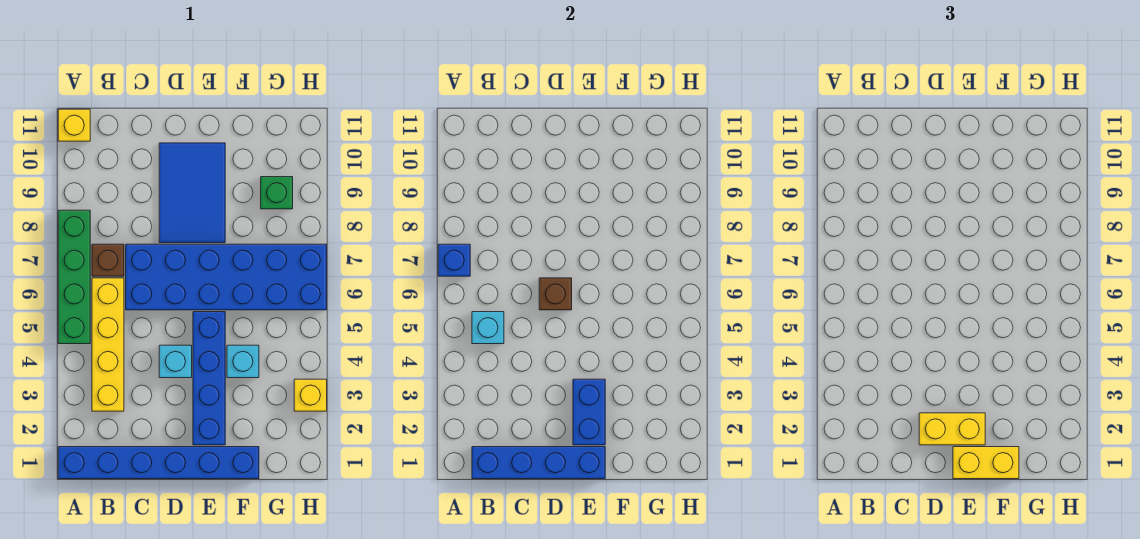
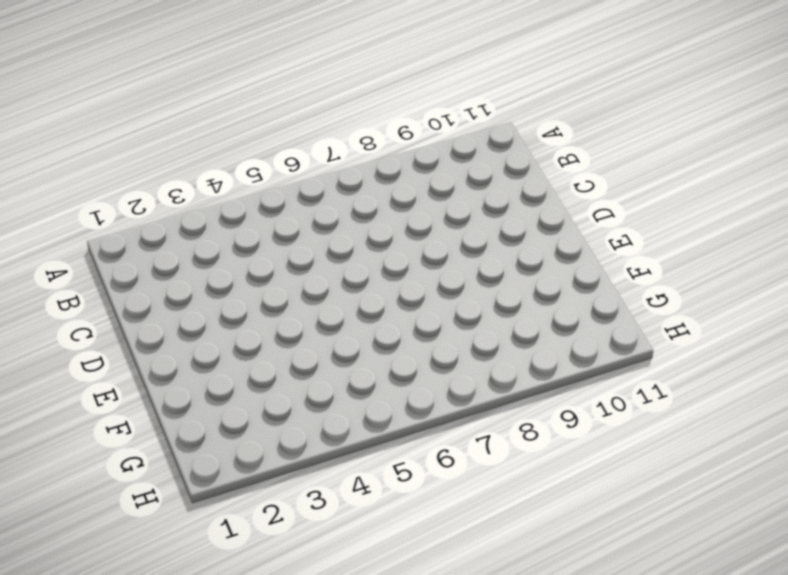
none -> blue brick A1:F1 level 1
none -> green brick A5:A8 level 1
none -> yellow brick A11 level 1

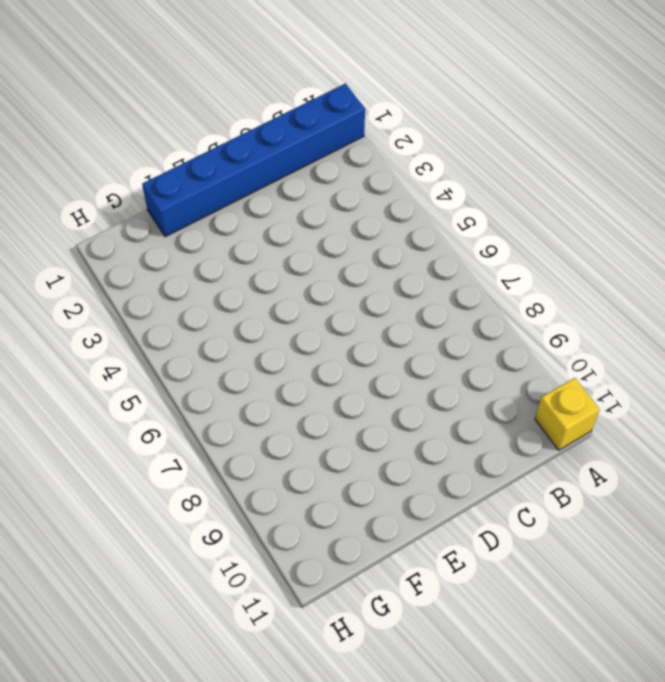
none -> green brick A5:A8 level 1
none -> yellow brick B3:B6 level 1
none -> brown brick B7 level 1

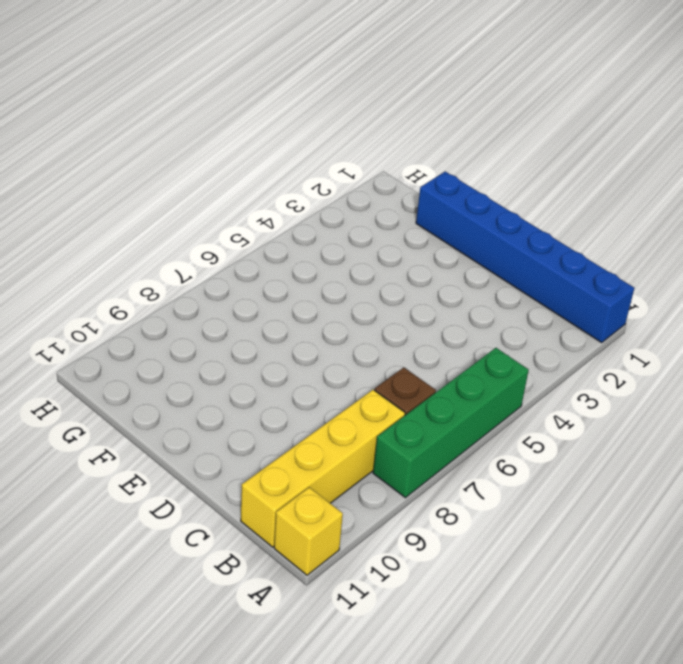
yellow brick B8:B11 level 1 -> yellow brick B3:B6 level 1
none -> blue brick C6:H7 level 1
none -> cyan brick D4 level 1
none -> blue tile D8:E10 level 1

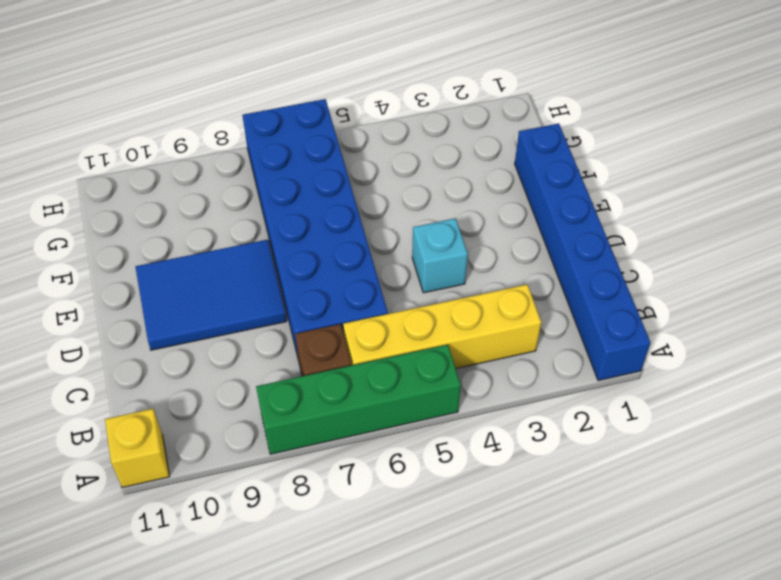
none -> blue brick E2:E5 level 1
none -> cyan brick F4 level 1
none -> green brick G9 level 1

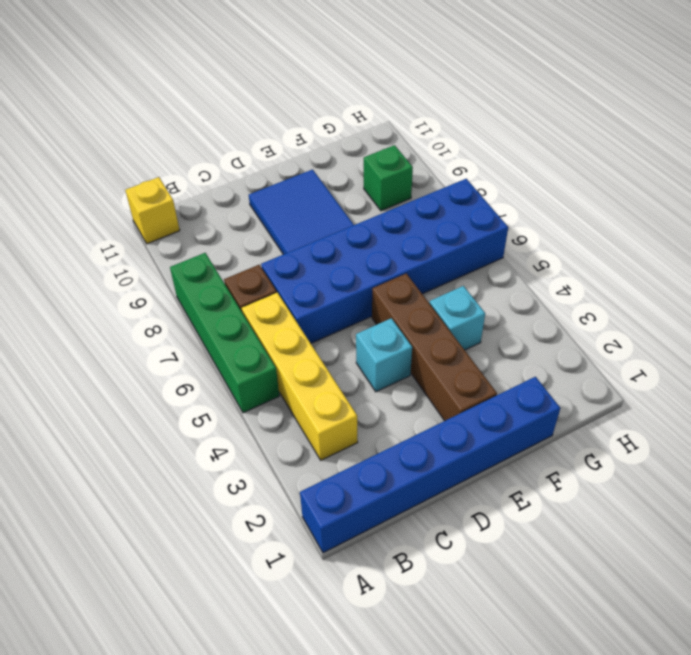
brown brick E2:E5 level 1 -> blue brick E2:E5 level 1
none -> yellow brick H3 level 1
none -> blue brick A7 level 2
none -> blue brick B1:E1 level 2

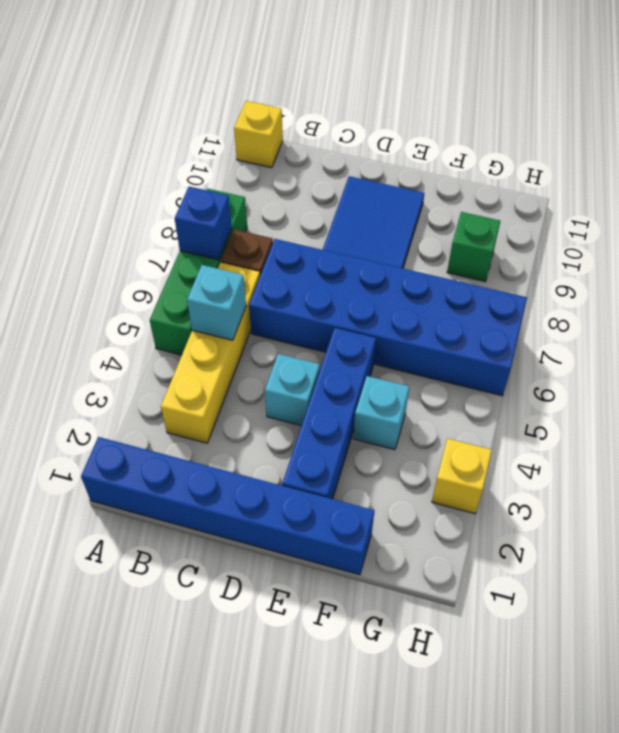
none -> blue brick B1:E1 level 2
none -> brown brick D6 level 2
none -> blue brick E2:E3 level 2

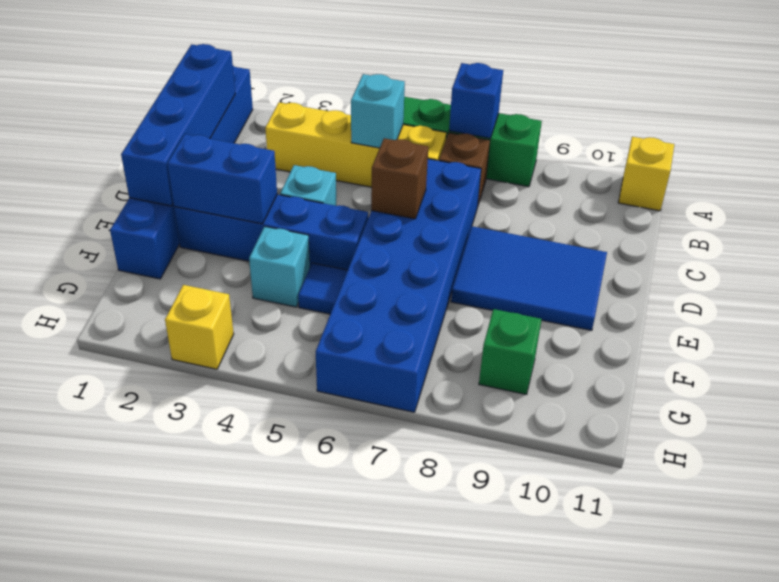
blue tile F5 level 1 -> none
none -> yellow brick D2:E2 level 3
none -> yellow brick E1:F1 level 3

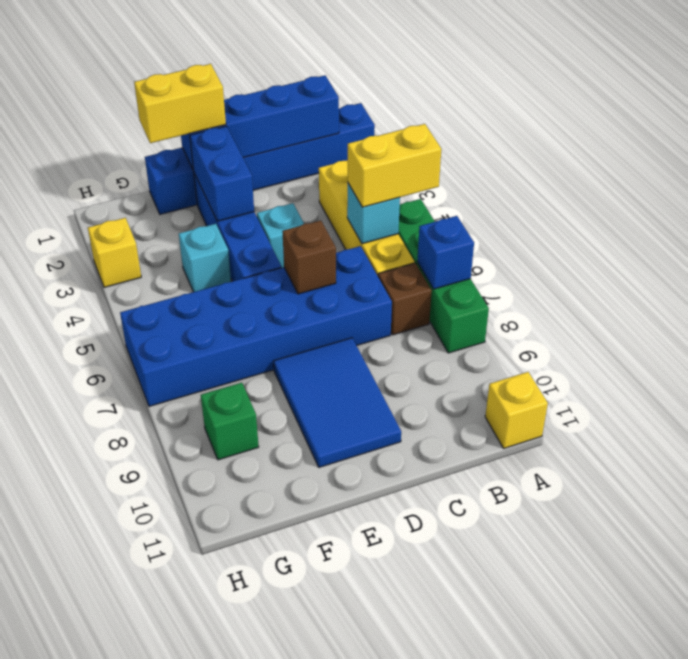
yellow brick A5:B5 level 3 -> yellow brick D2:E2 level 3

